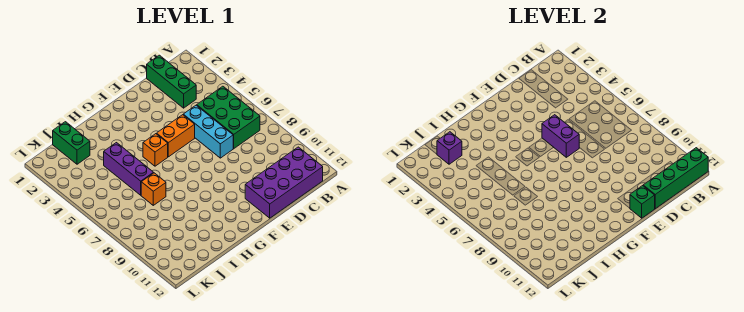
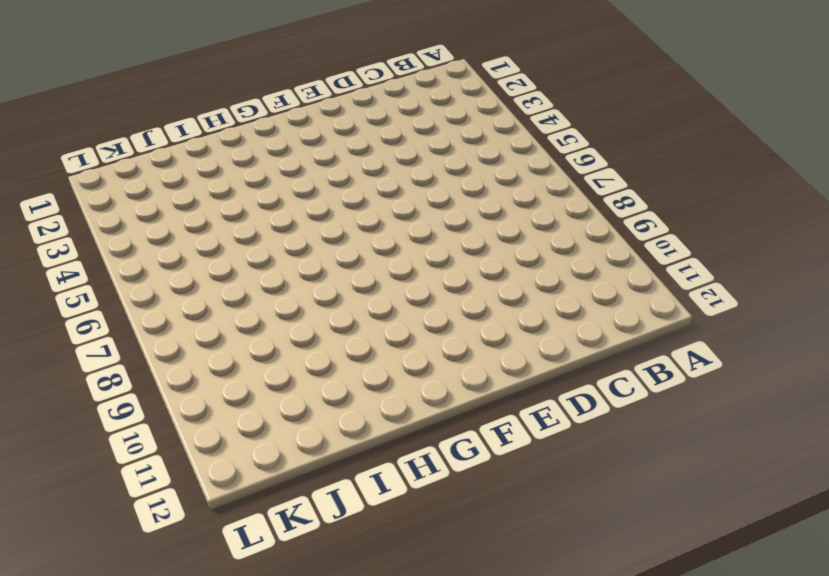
none -> green brick B5:C7 level 1
none -> purple brick B11:E12 level 1
none -> green brick C1:C3 level 1

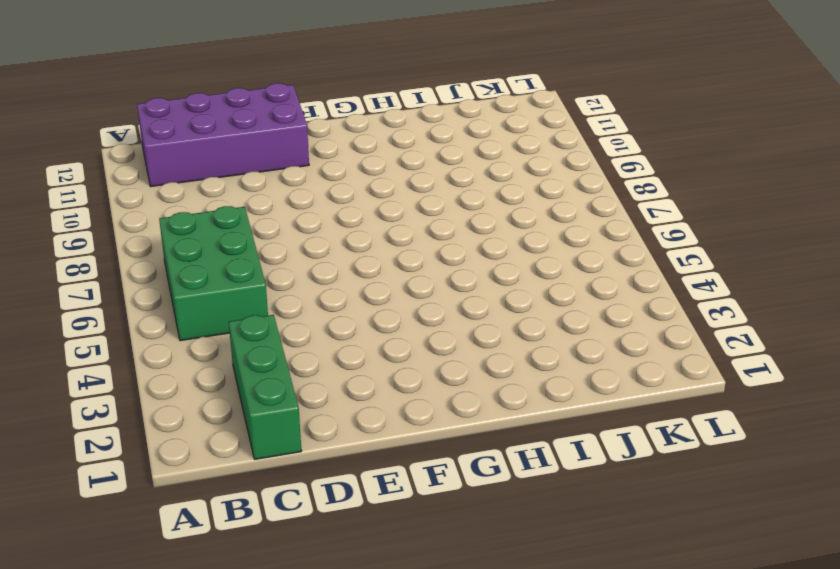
none -> cyan brick D5:D7 level 1
none -> orange brick E5:F5 level 1
none -> orange brick G5 level 1

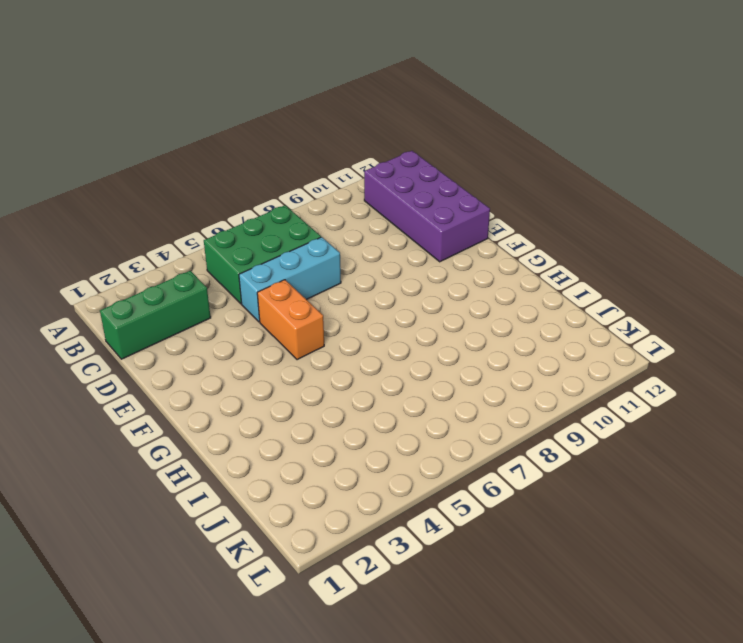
none -> orange brick G5 level 1
none -> purple brick I4:I6 level 1
none -> orange brick I7 level 1

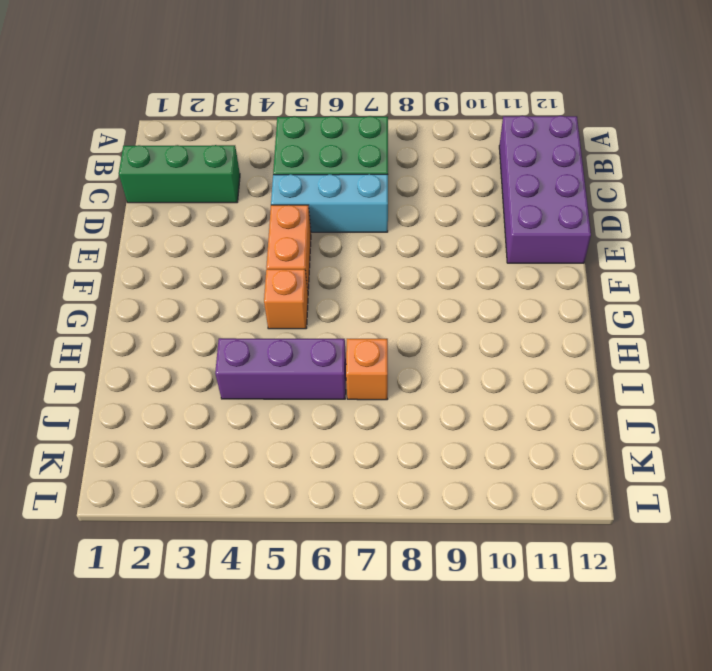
none -> green brick J1:J2 level 1
none -> green brick A12:D12 level 2
none -> purple brick E5:E6 level 2

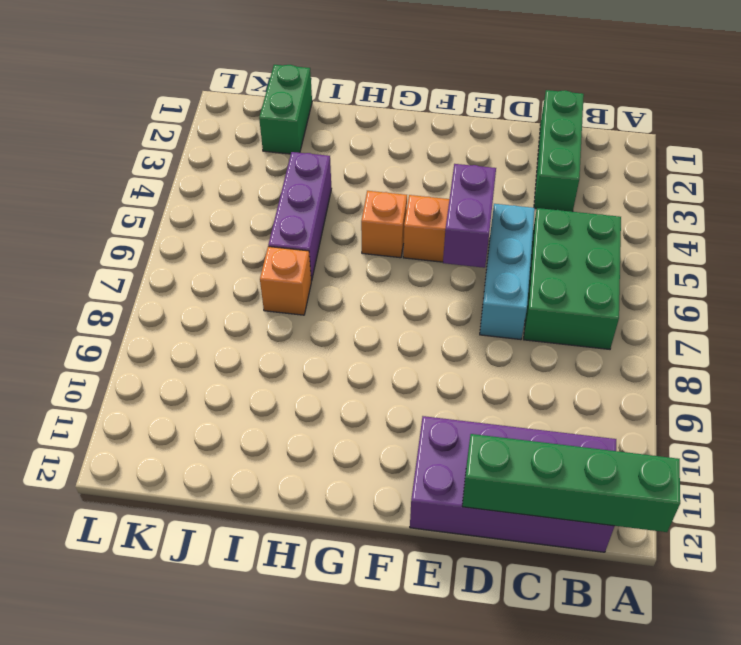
none -> green brick E12 level 2
none -> purple brick J2 level 2

